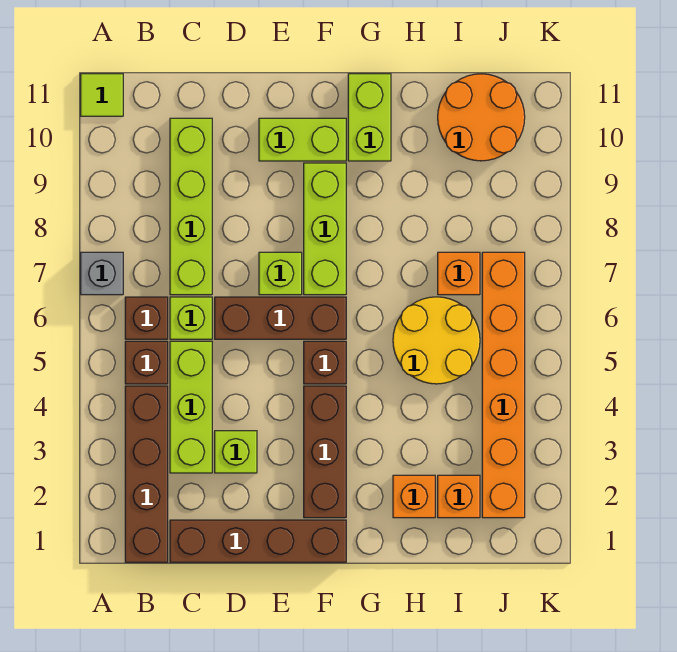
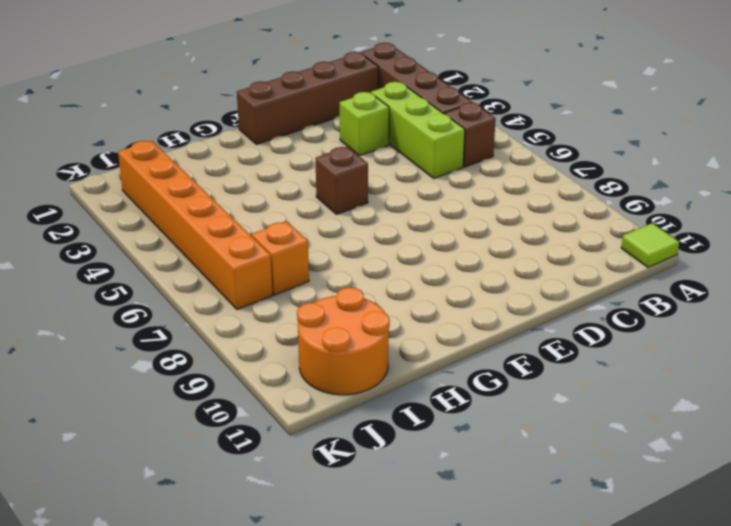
none -> grey brick A7 level 1
none -> brown brick B6 level 1
none -> lime brick C6 level 1

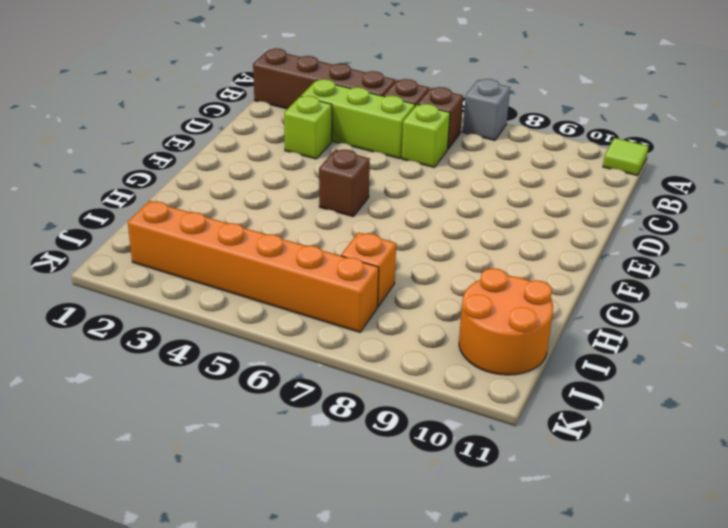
none -> brown brick C1:F1 level 1
none -> lime brick C7:C10 level 1
none -> brown brick D6:F6 level 1

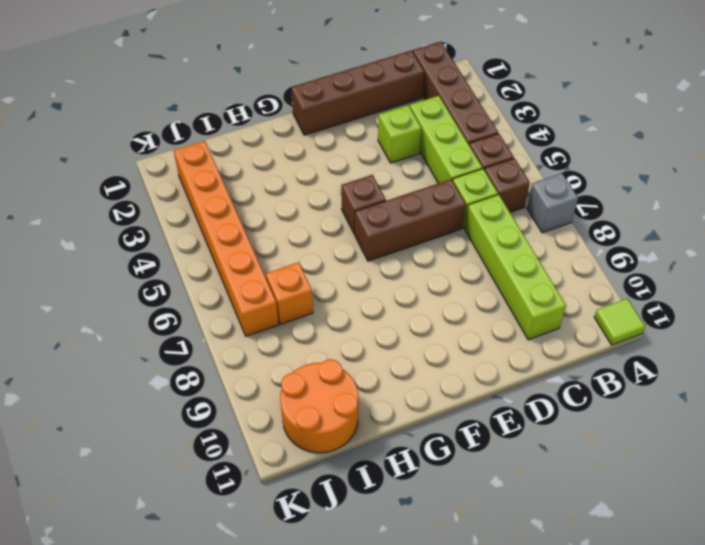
none -> lime brick E7 level 1
none -> lime brick E10:F10 level 1
none -> brown brick F2:F4 level 1

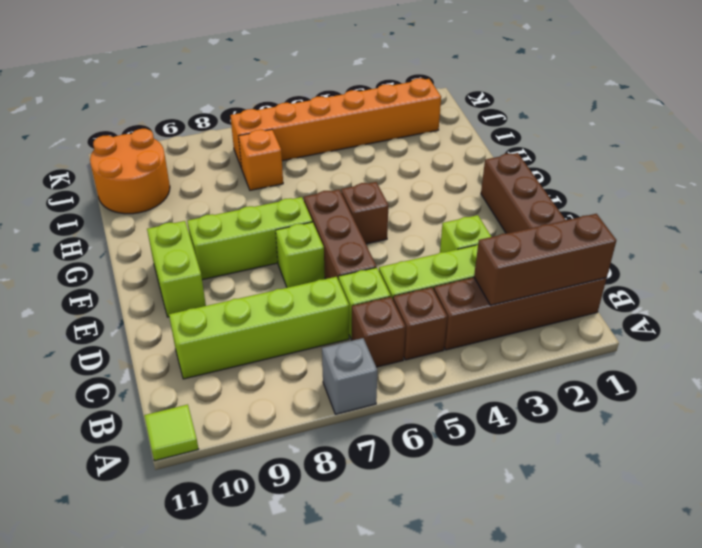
brown brick B1:B3 level 2 -> brown brick F2:F4 level 1
none -> lime brick G10:G11 level 1
none -> orange brick H2 level 1
none -> yellow round brick H5:I6 level 1

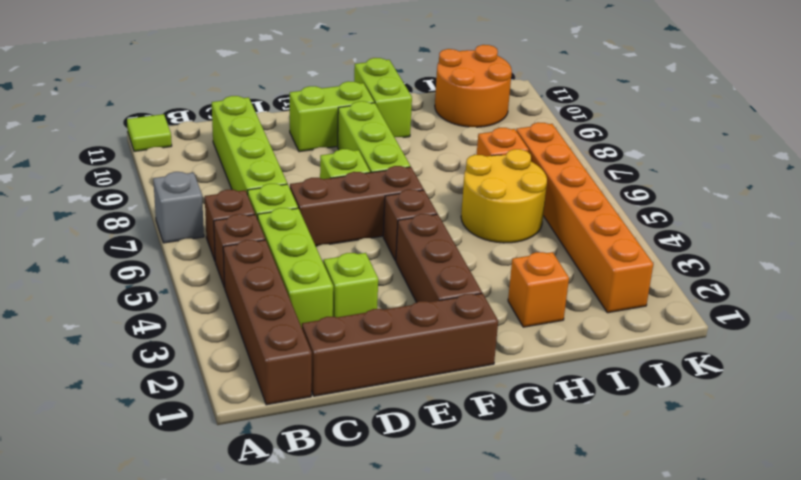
none -> orange brick I2 level 1

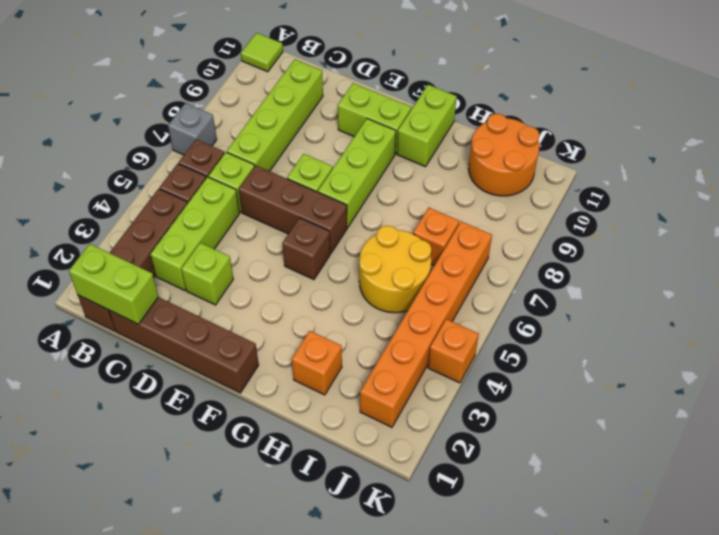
lime brick B1:C1 level 2 -> none
orange brick K4 level 1 -> orange brick I2 level 1
none -> brown brick F2:F4 level 1

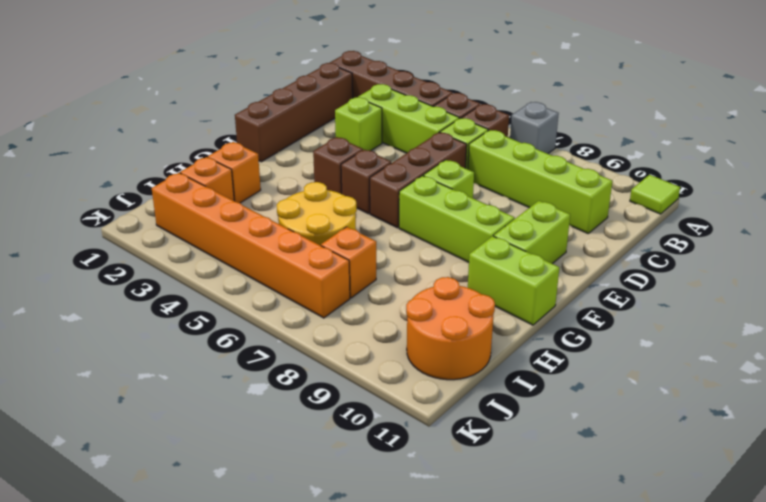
brown brick F4 level 1 -> brown brick F2:F4 level 1

